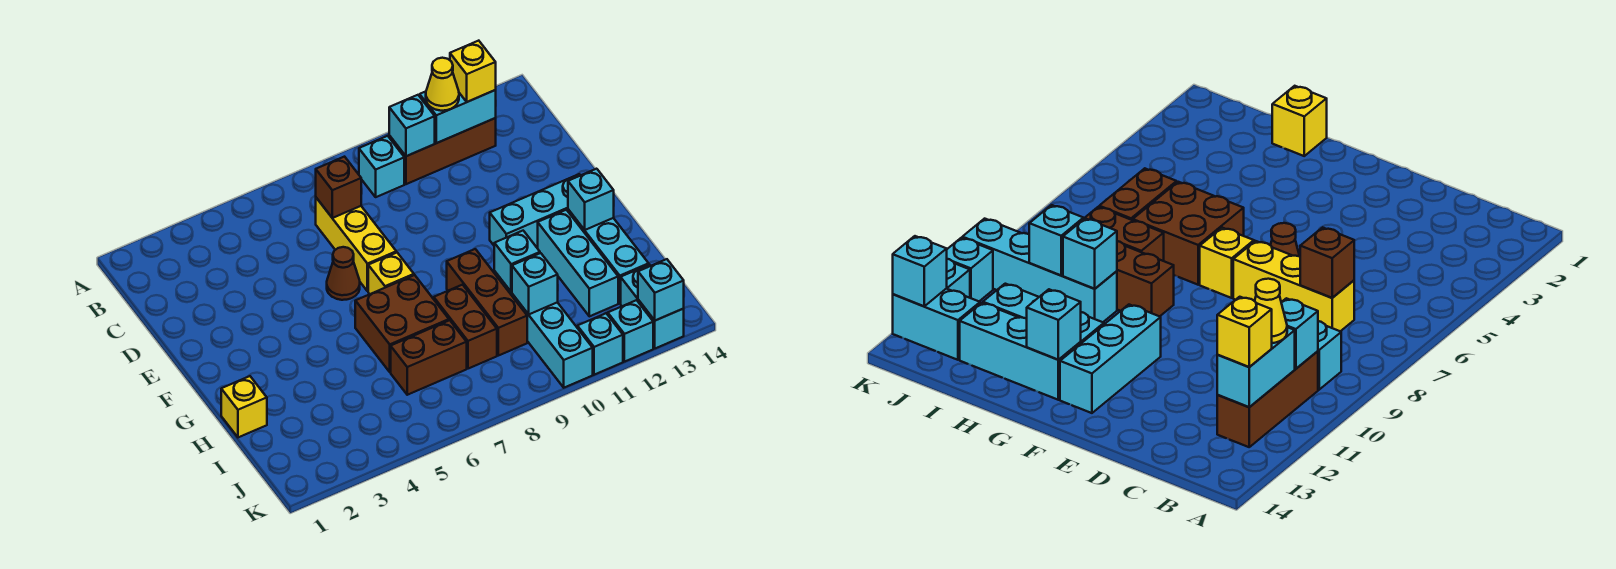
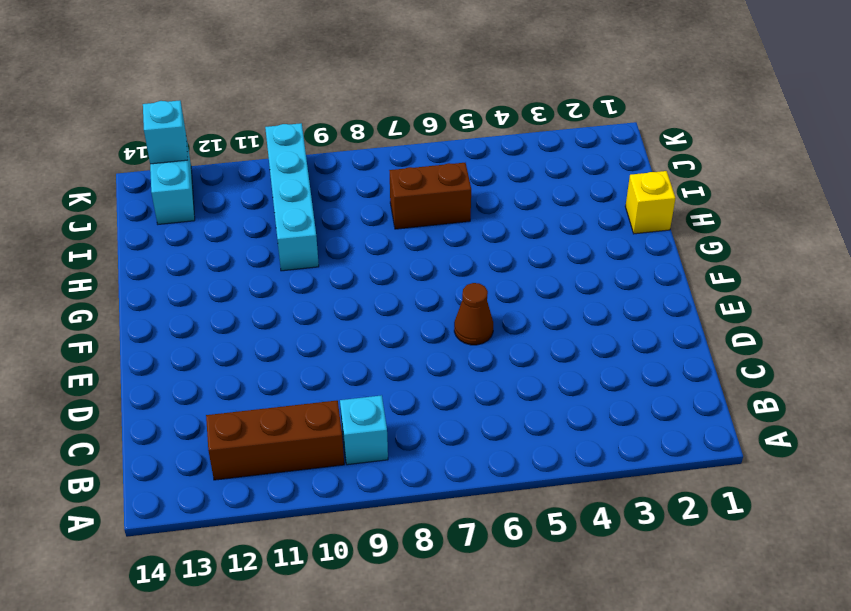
none -> yellow brick C7:E7 level 1
none -> yellow brick F7 level 1
none -> cyan brick F11:F13 level 1

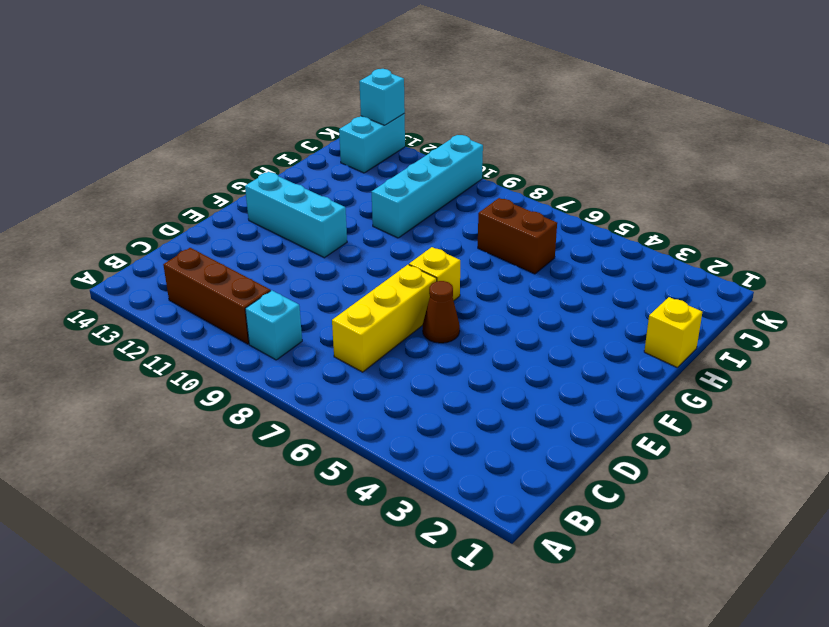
none -> brown brick G6:H7 level 1
none -> brown brick G9:I9 level 1
none -> cyan brick G12:I12 level 1

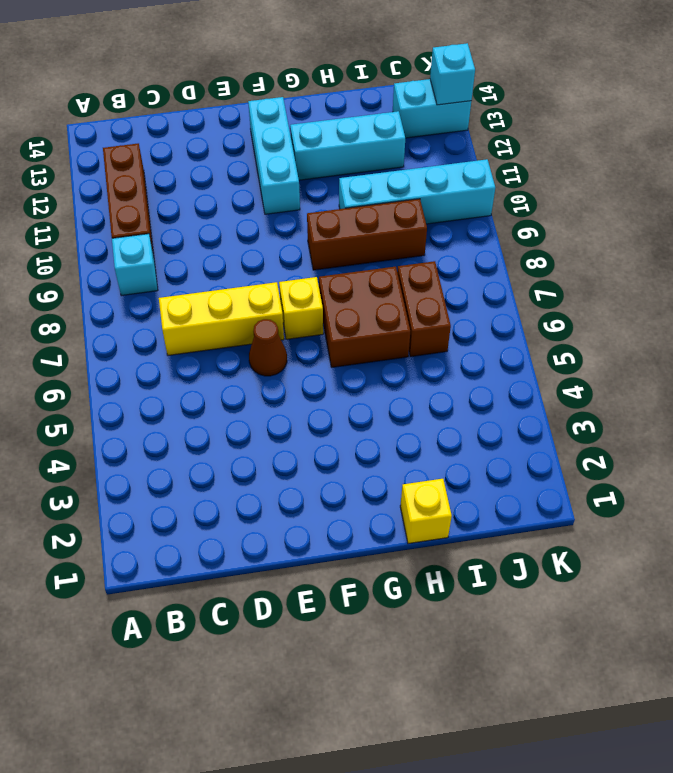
none -> cyan brick G13:I13 level 1
none -> brown brick H8:I8 level 1
none -> cyan brick K11 level 1

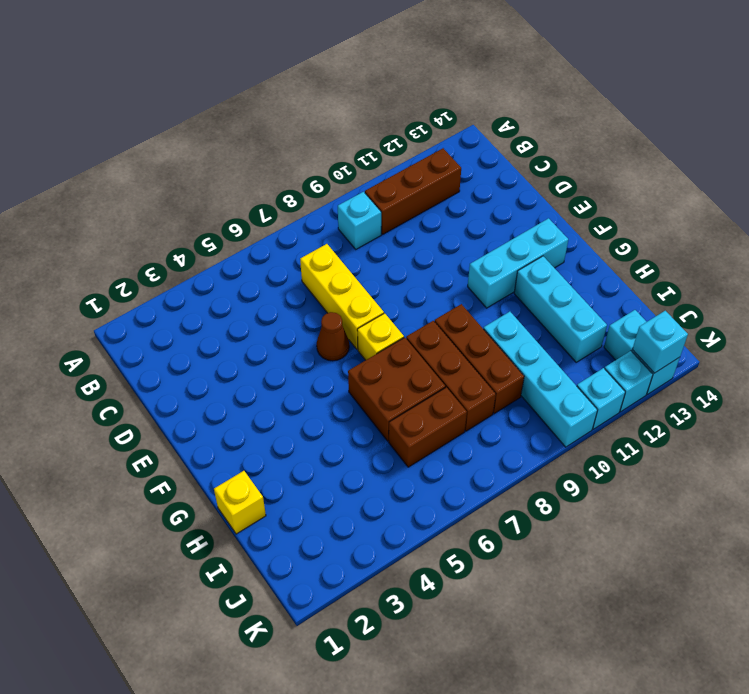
brown brick G8:I8 level 1 -> brown brick H8:I8 level 1
none -> cyan brick G13:I13 level 1
none -> cyan brick B10 level 2
none -> cyan brick B11:B12 level 2

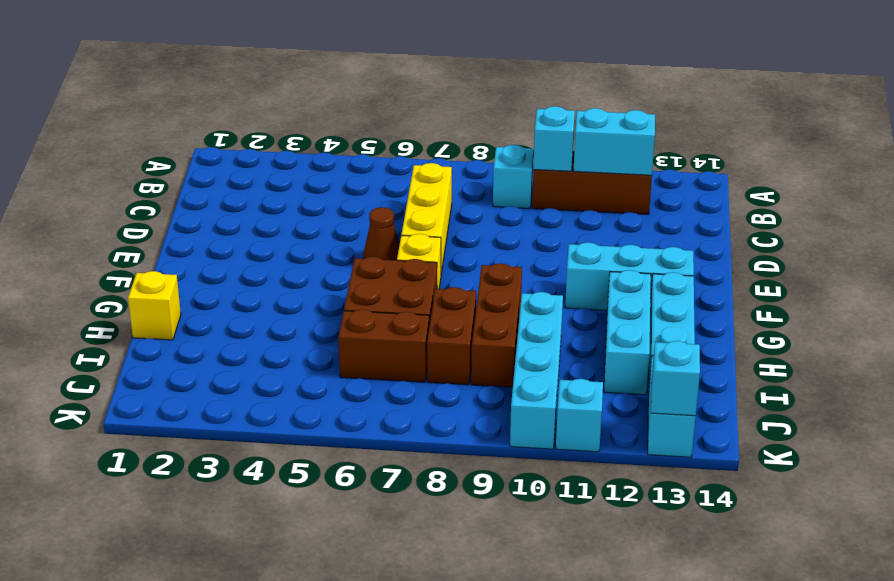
none -> cyan brick K12 level 1
none -> brown brick C7 level 2
none -> cyan brick G13 level 2

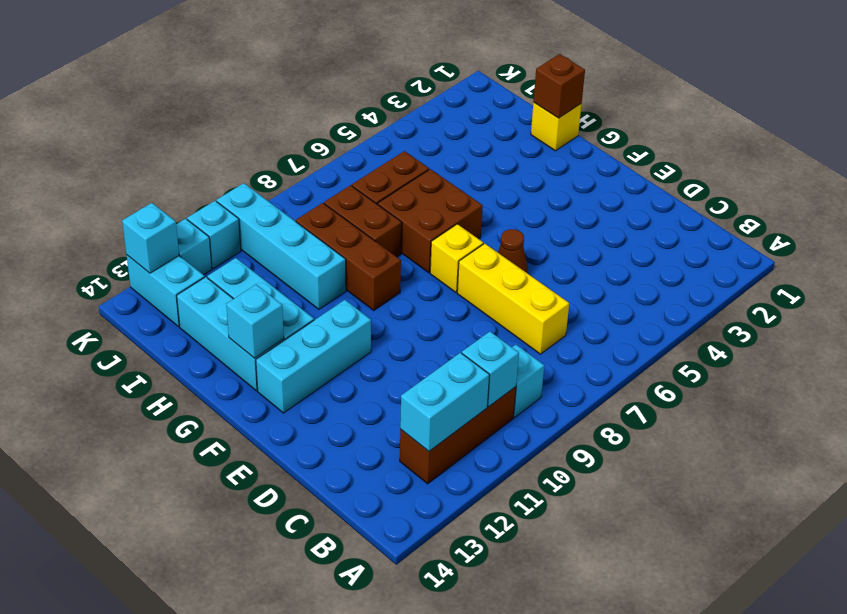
brown brick H1 level 2 -> brown brick C7 level 2
none -> cyan brick H10 level 2
none -> cyan brick I10 level 2
none -> yellow cone B11 level 3

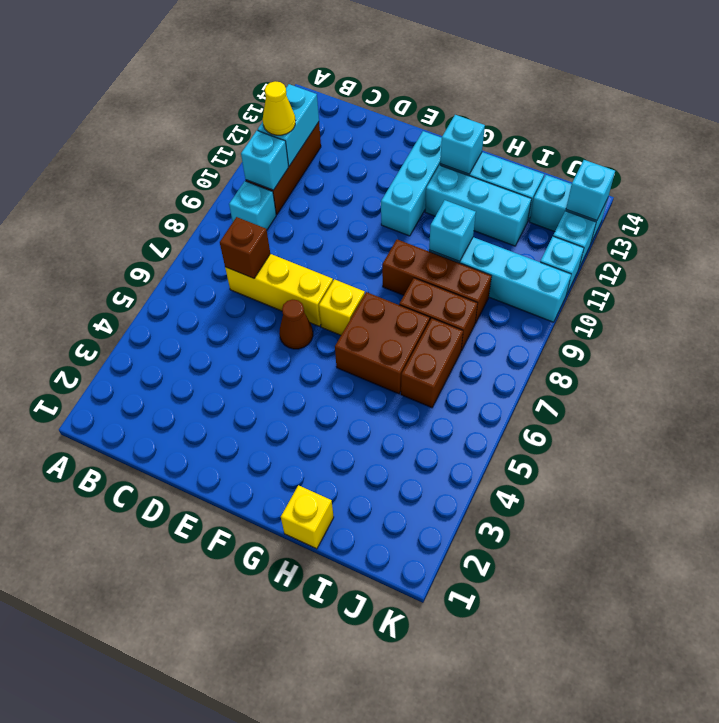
none -> cyan brick I10 level 2
none -> yellow brick B12 level 3

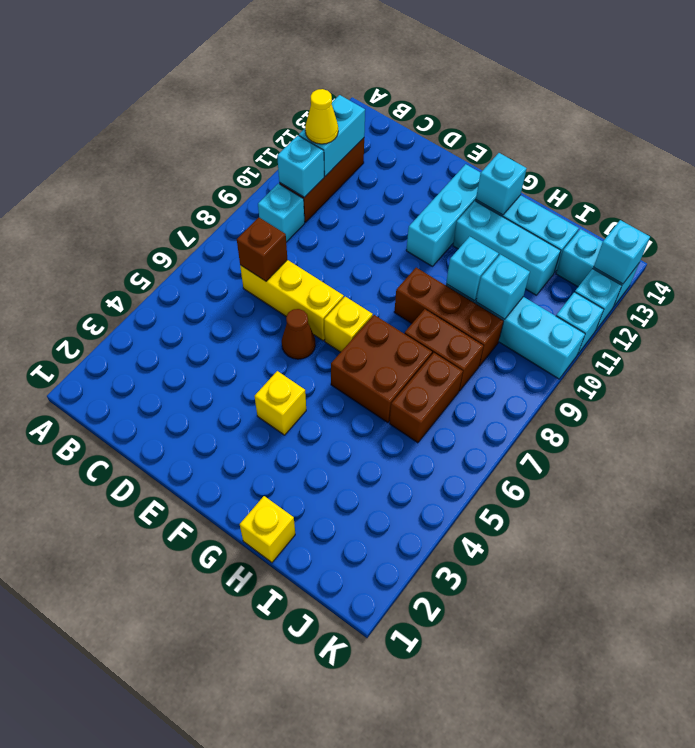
yellow brick F4 level 1 -> yellow brick B12 level 3

